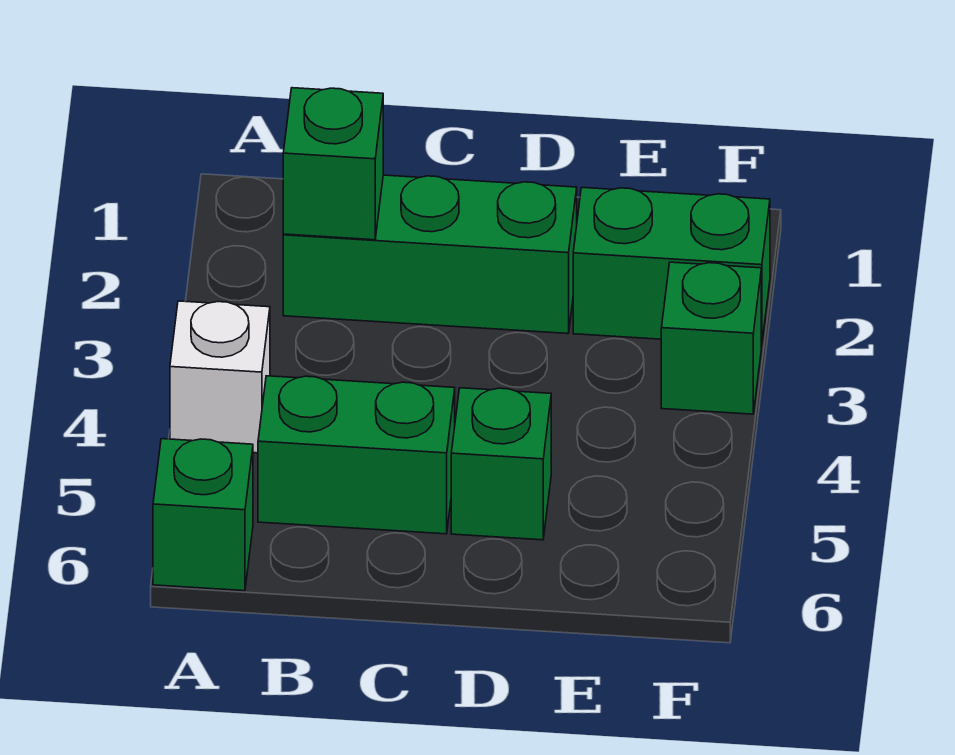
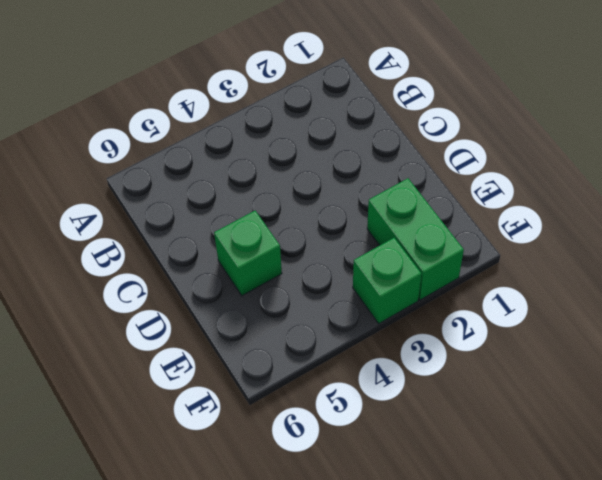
none -> white brick A4 level 1
none -> green brick A6 level 1

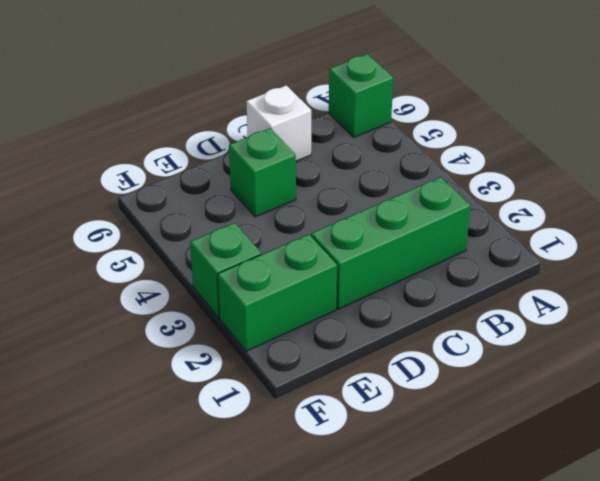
white brick C6 level 1 -> white brick A4 level 1
none -> green brick B5:C5 level 1
none -> green brick B2 level 2

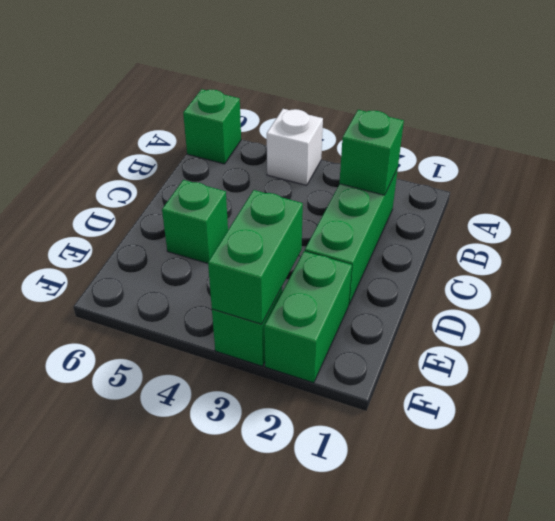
green brick E3:F3 level 2 -> green brick B5:C5 level 1

